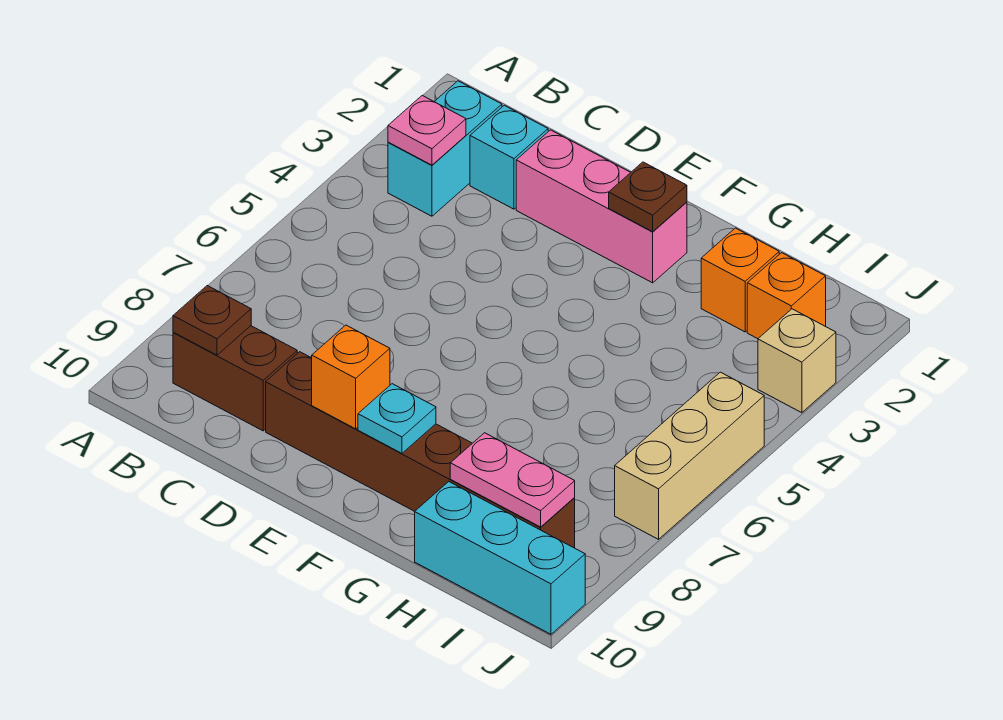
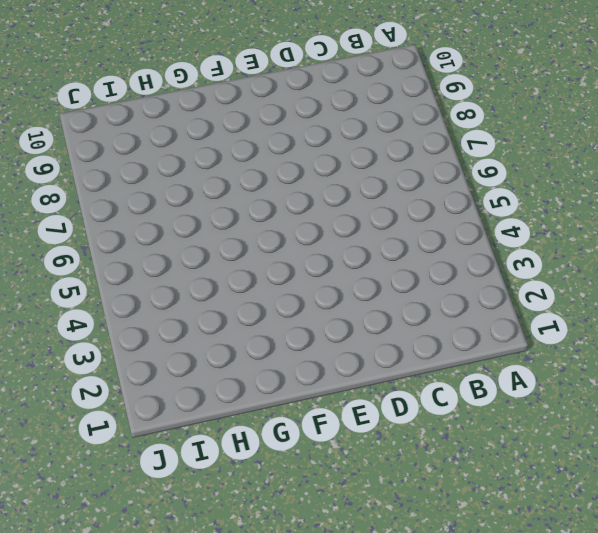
none -> cyan brick B2:B3 level 1
none -> brown brick B9:C9 level 1
none -> cyan brick C2 level 1

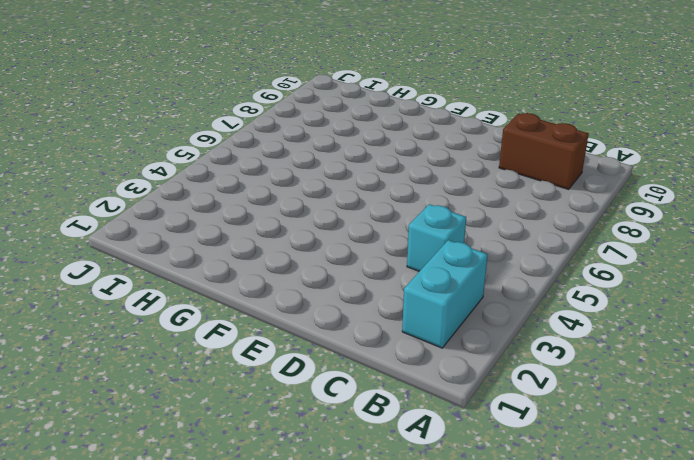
cyan brick C4 level 1 -> cyan brick C2 level 1
none -> pink brick D2:F2 level 1
none -> brown brick D9:I9 level 1
none -> orange brick H2 level 1

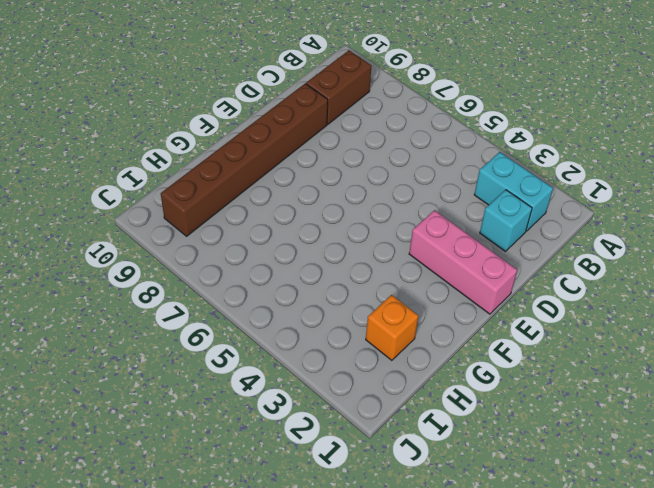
pink brick E1:E3 level 1 -> pink brick D2:F2 level 1
none -> cyan brick H10:J10 level 1
none -> orange brick I2 level 1
none -> tan brick J3 level 1

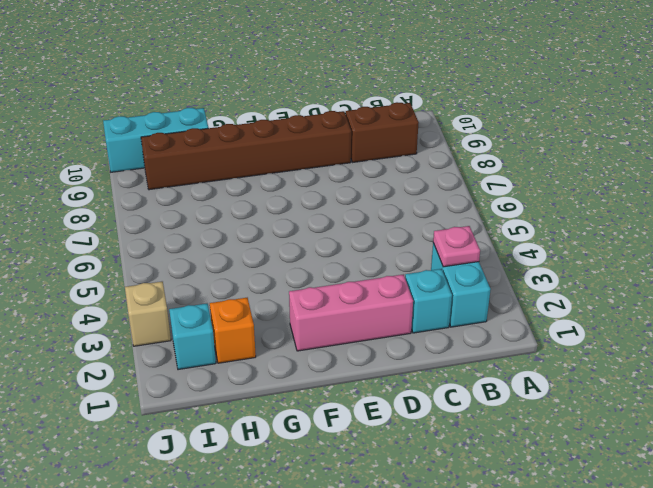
cyan brick I2 level 1 -> orange brick I2 level 1
none -> tan brick J5:J7 level 1
none -> brown plate B9 level 2
none -> orange brick E9 level 2

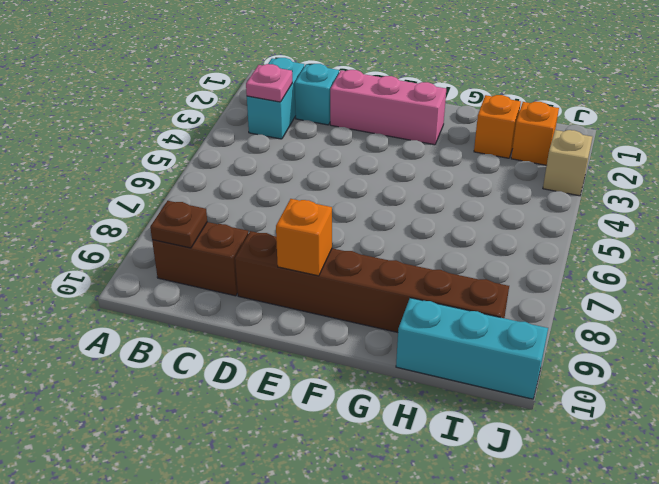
none -> tan brick J5:J7 level 1
none -> brown plate F2 level 2
none -> cyan plate F9 level 2

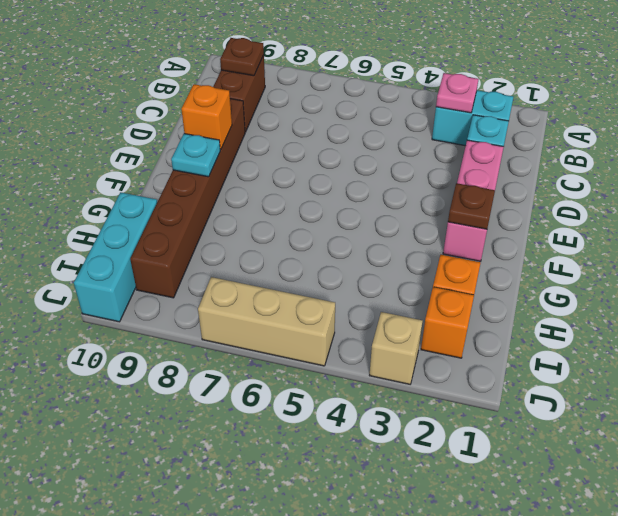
none -> pink plate H9:I9 level 2

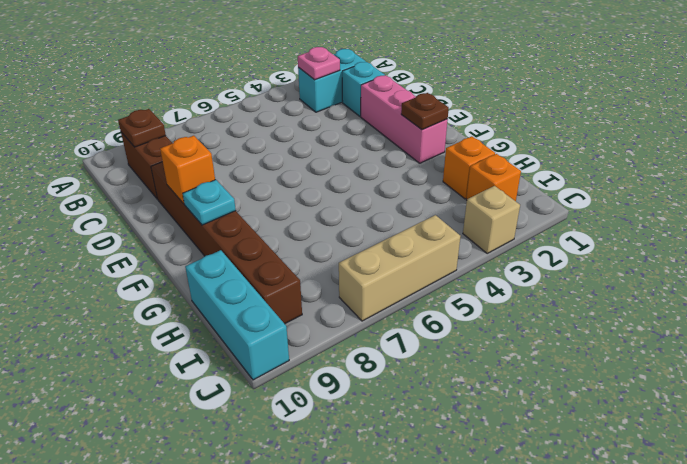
none -> pink plate H9:I9 level 2

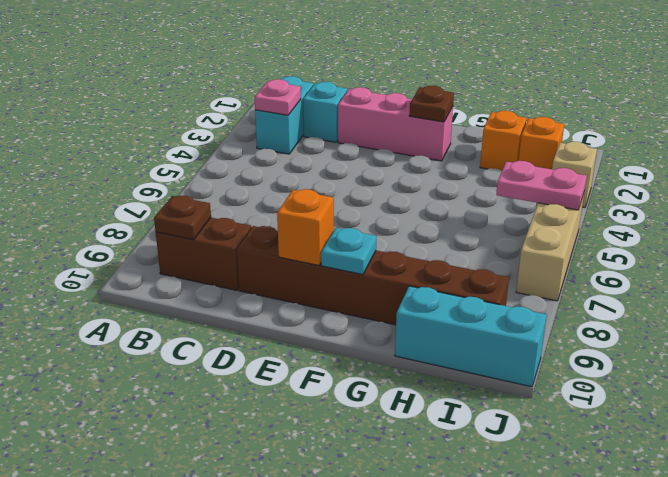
pink plate I5:J5 level 2 -> pink plate H9:I9 level 2

